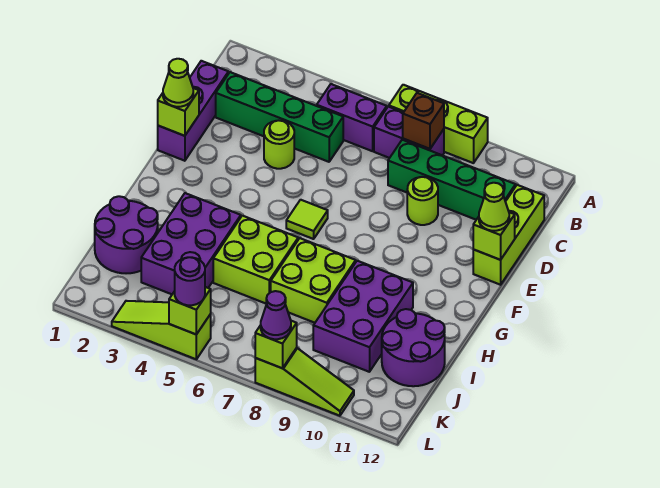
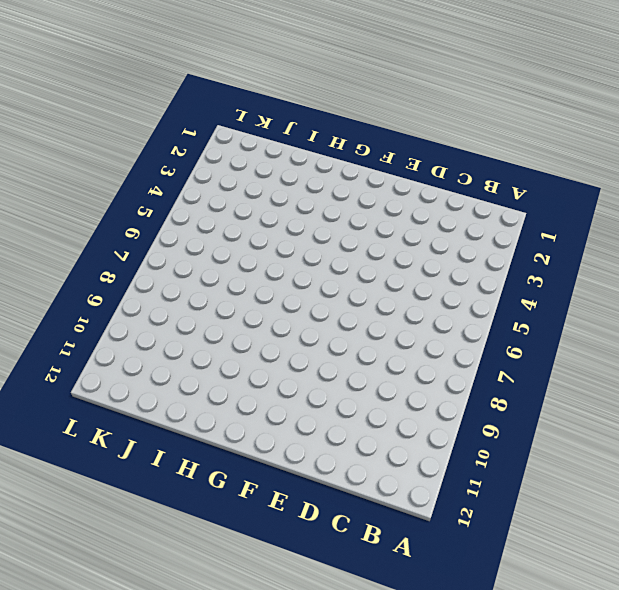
none -> lime brick A7:A9 level 1
none -> purple brick B5:B6 level 1
none -> purple brick B7:B8 level 1

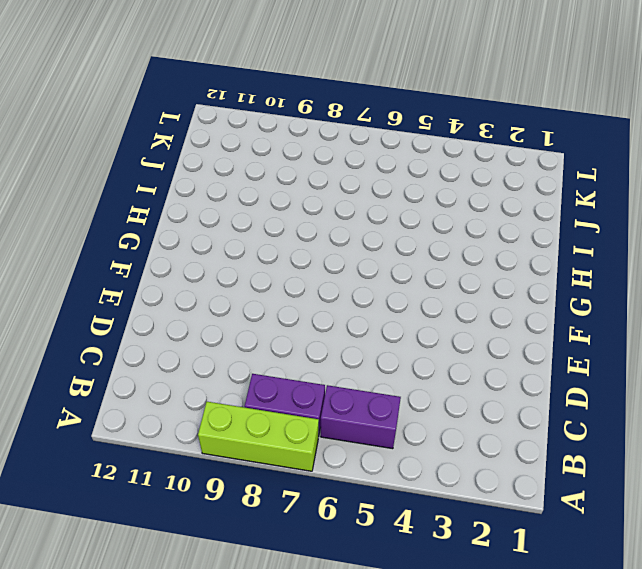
none -> purple brick C1:E1 level 1
none -> green brick C2:C5 level 1
none -> green brick C8:C11 level 1

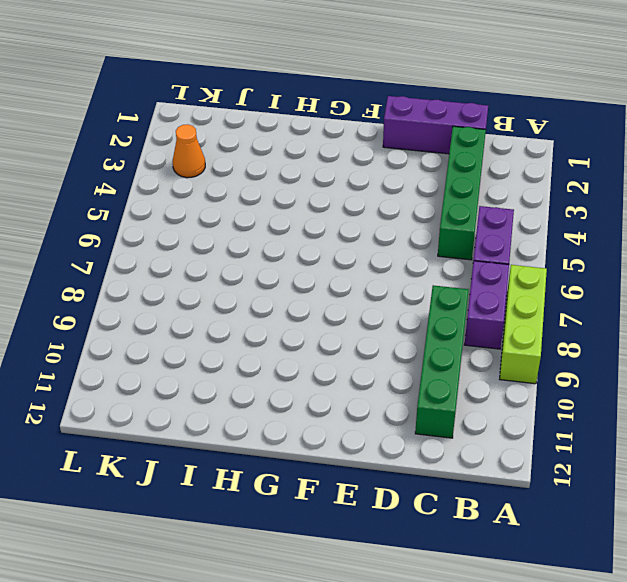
orange cone K3 level 1 -> none
none -> lime brick C12:E12 level 1
none -> lime round brick D4 level 1
none -> lime round brick D9 level 1

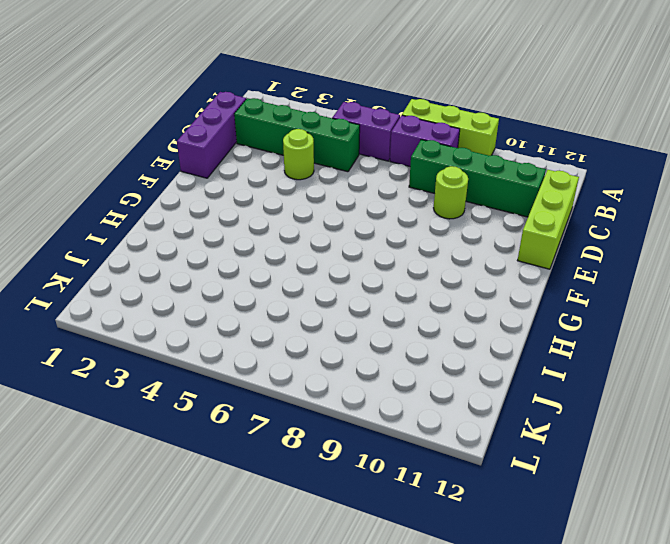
none -> lime tile F6 level 1
none -> purple brick H3:J4 level 1
none -> lime brick H5:I6 level 1

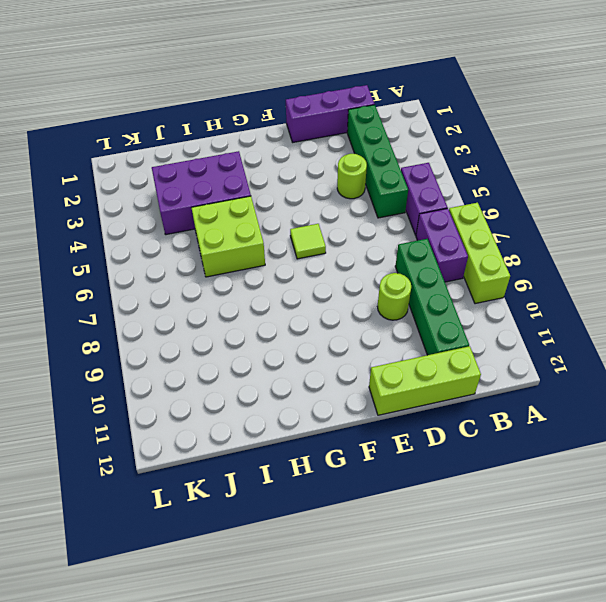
none -> lime brick H7:I8 level 1
none -> purple brick H9:J10 level 1
none -> purple round brick I1:J2 level 1

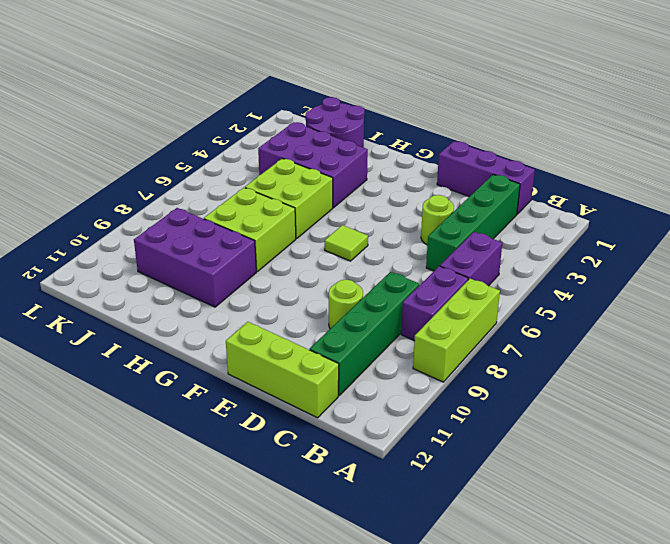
none -> purple round brick I11:J12 level 1
none -> lime slope L3:L5 level 1 top 5
none -> lime slope L8:L10 level 1 top 8

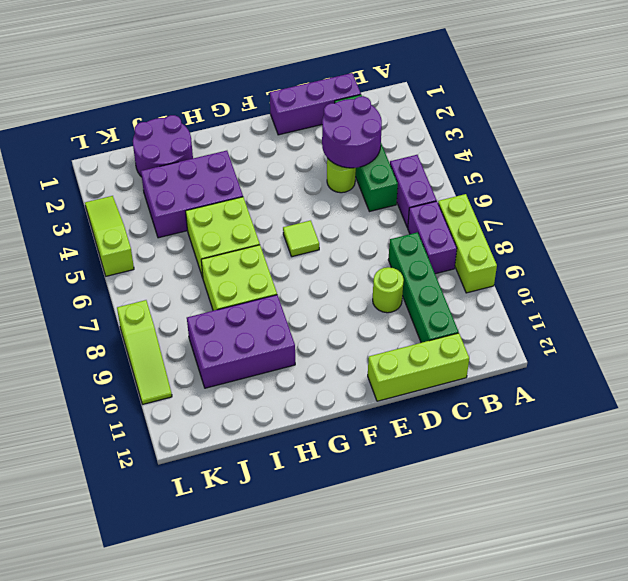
purple round brick C3:D4 level 2 -> purple round brick I11:J12 level 1
none -> brown brick B8 level 2
none -> lime brick E1 level 2
none -> lime brick E12 level 2

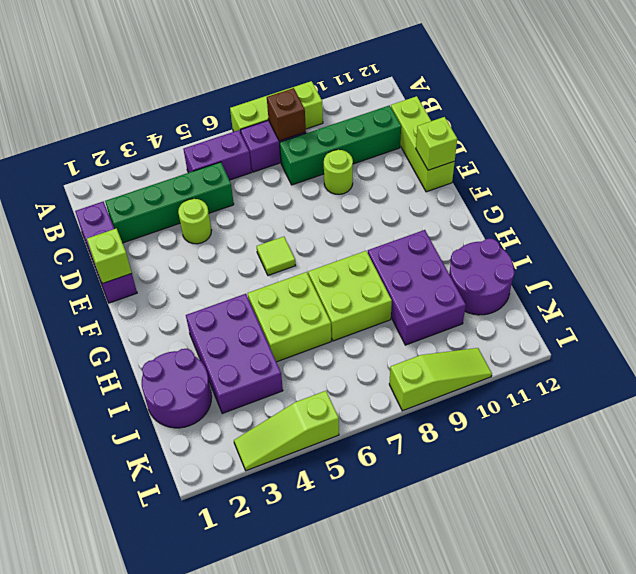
none -> lime brick L5 level 2
none -> lime brick L8 level 2
none -> lime cone E1 level 3

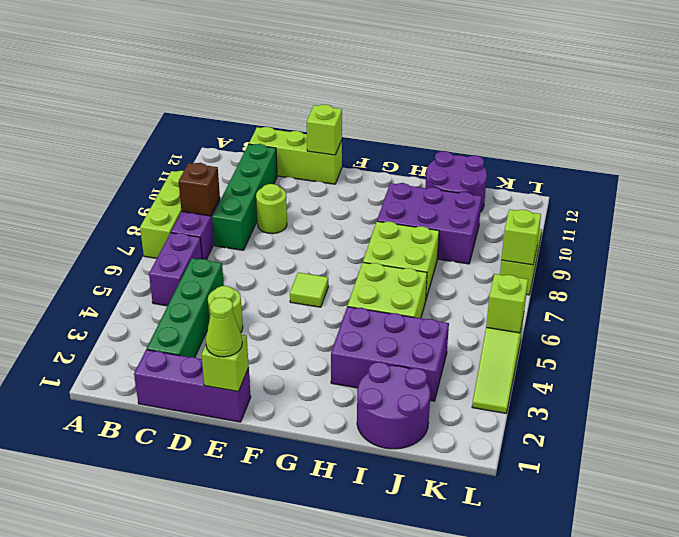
none -> lime cone E12 level 3
none -> purple round brick L5 level 3
none -> purple cone L8 level 3

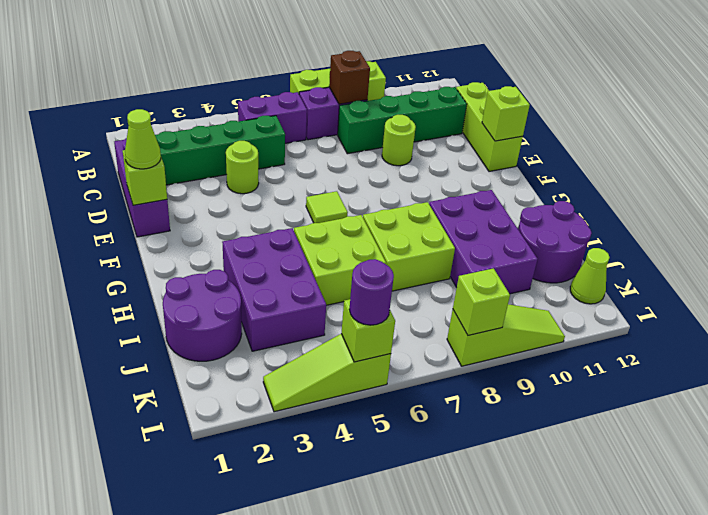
lime cone K12 level 1 -> lime cone E12 level 3
none -> purple cone L8 level 3

